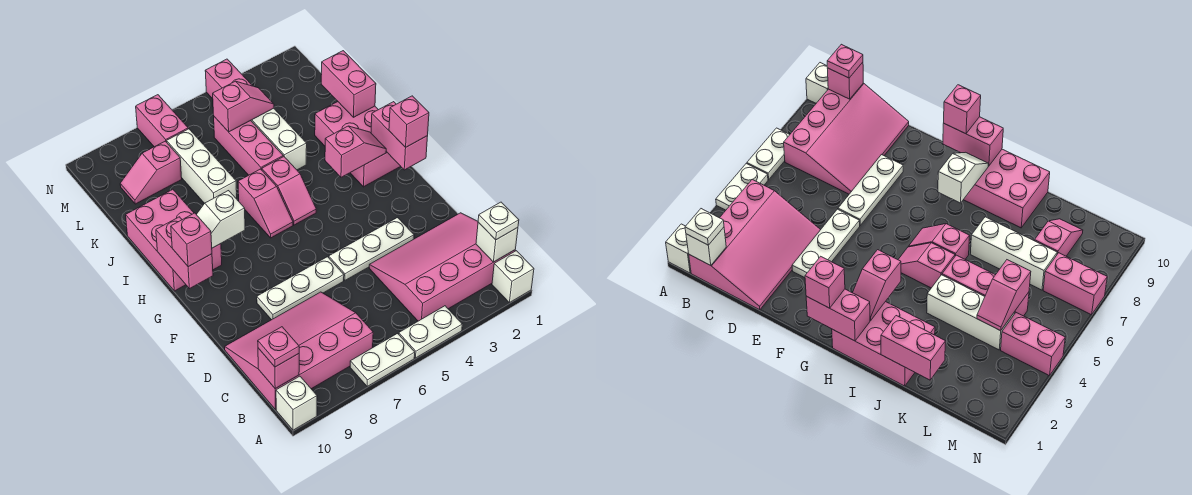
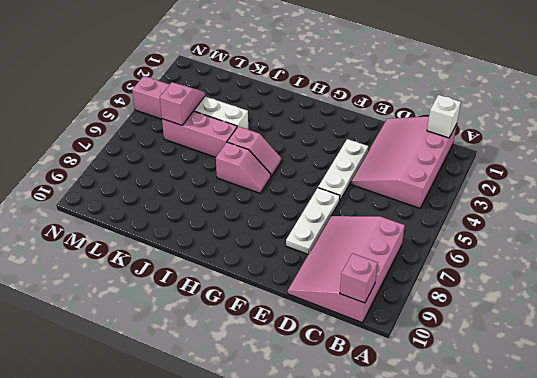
none -> white brick A1 level 1
none -> white plate A4:A5 level 1
none -> white plate A6:A7 level 1
none -> white brick A10 level 1

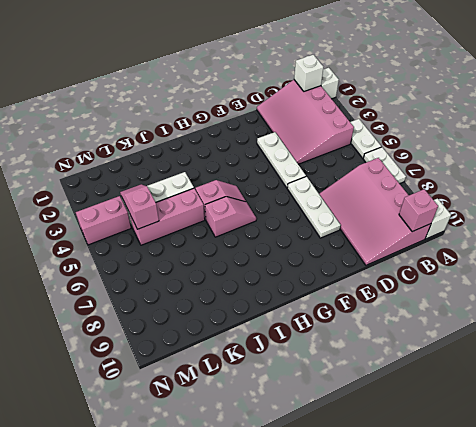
none -> pink brick H1:J2 level 1
none -> pink brick H9:J10 level 1
none -> white brick J7:L7 level 1
none -> pink slope L8:L9 level 1 top 8

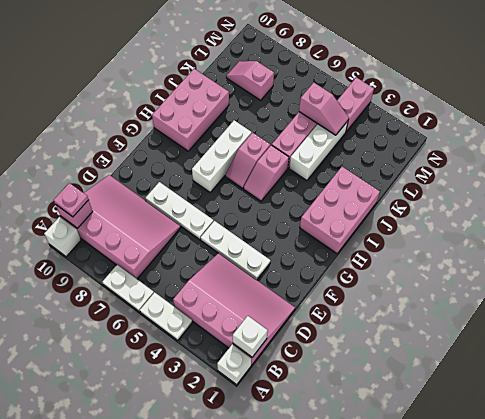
white brick G7:I7 level 1 -> white brick J7:L7 level 1
none -> pink brick M7:N7 level 1
none -> pink brick G1:H1 level 2
none -> pink brick G10:H10 level 2
none -> pink slope H2:H3 level 2 top 3

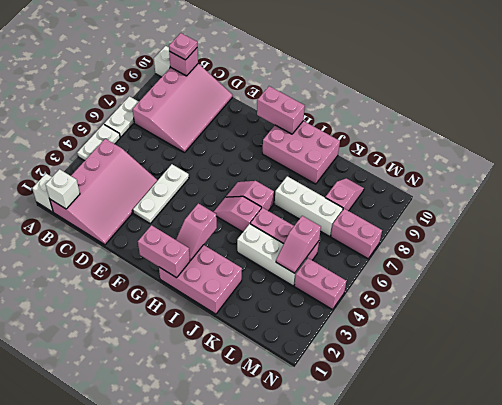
none -> white plate E6:E8 level 1
none -> white slope H8:H9 level 2 top 8
none -> pink brick J1:K1 level 2
none -> white plate B1 level 3

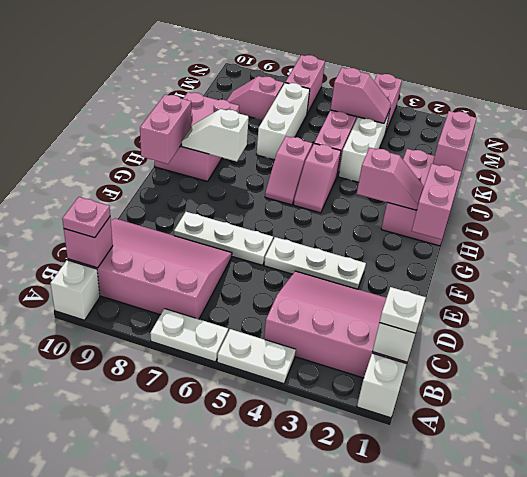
none -> pink brick G1 level 3
none -> pink brick G10 level 3

